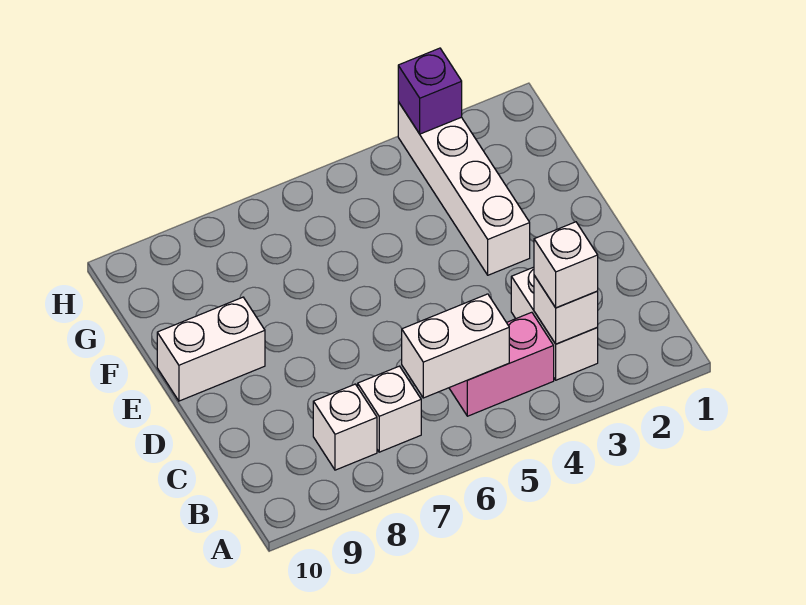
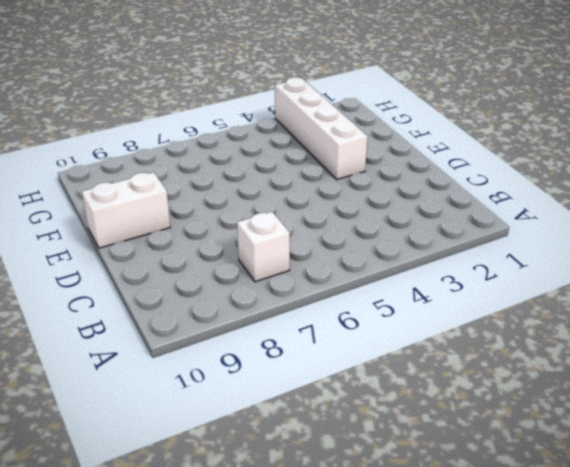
none -> white brick B3:C3 level 1
none -> pink brick B4:B5 level 1

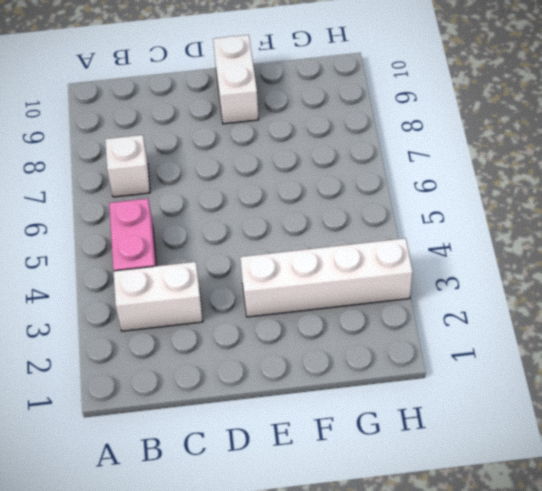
none -> white brick B8 level 1
none -> white brick B3 level 2

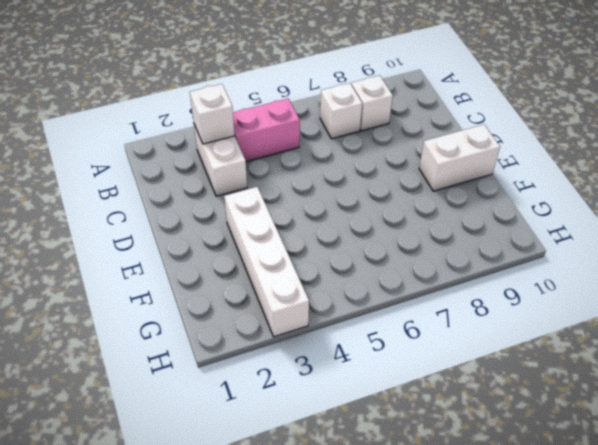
none -> white brick B5:B6 level 2
none -> purple brick H3 level 2

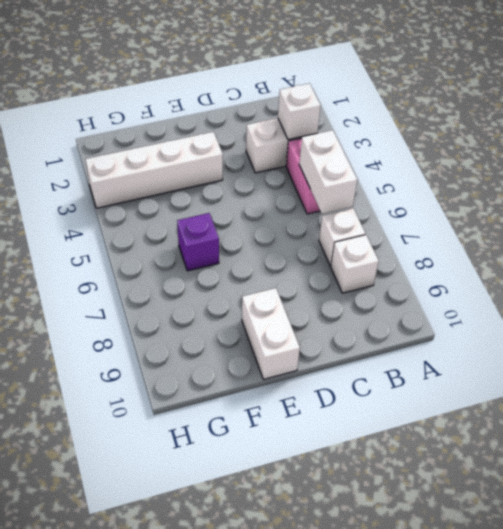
purple brick F6 level 1 -> purple brick H3 level 2
none -> white brick B3 level 3

